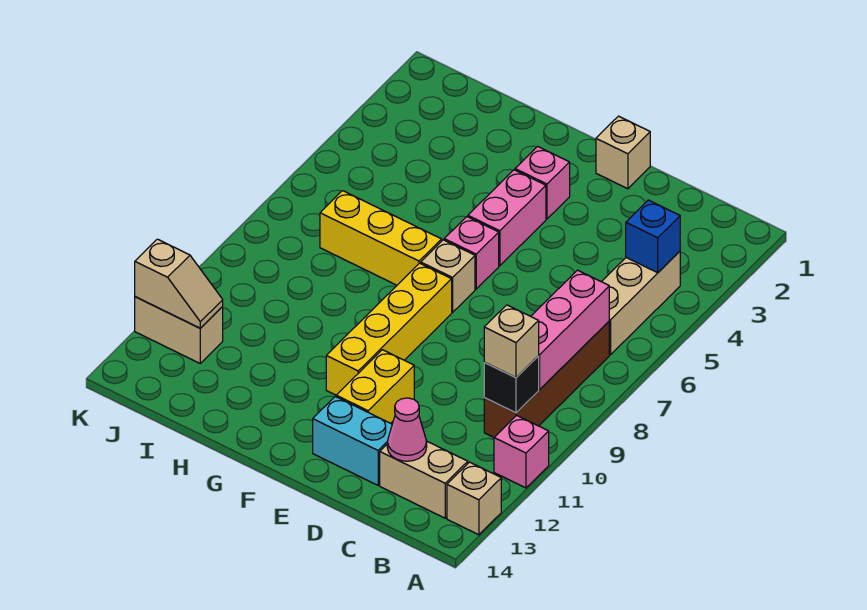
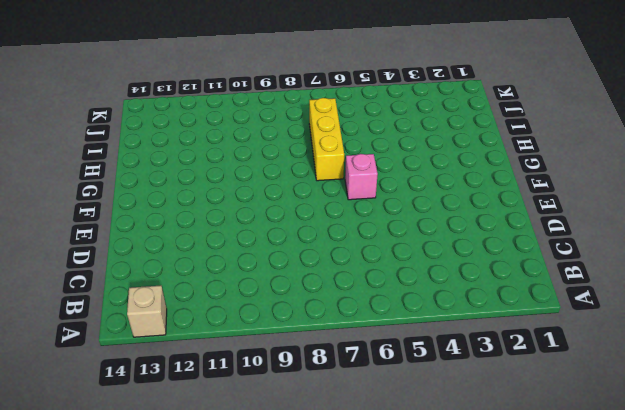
none -> pink brick A11 level 1
none -> tan brick B4:B6 level 1
none -> brown brick B7:B10 level 1

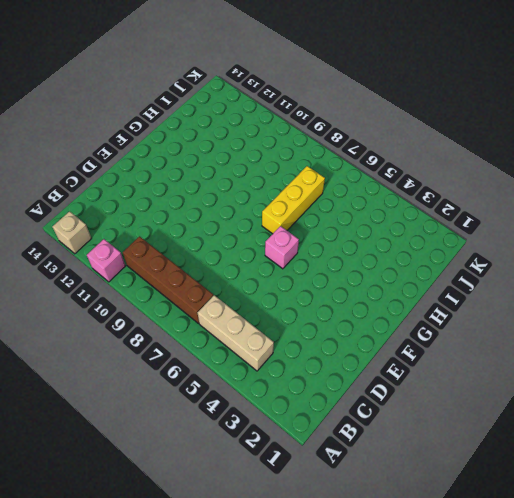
none -> tan brick B13:C13 level 1
none -> cyan brick D13:E13 level 1
none -> tan brick E1 level 1

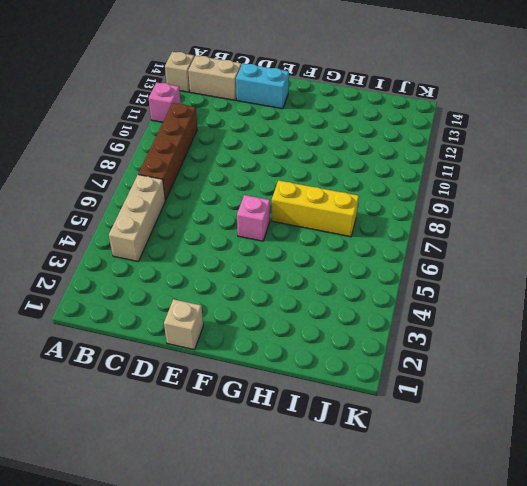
none -> yellow brick E11:E12 level 1
none -> pink brick F3 level 1
none -> pink brick F4:F5 level 1

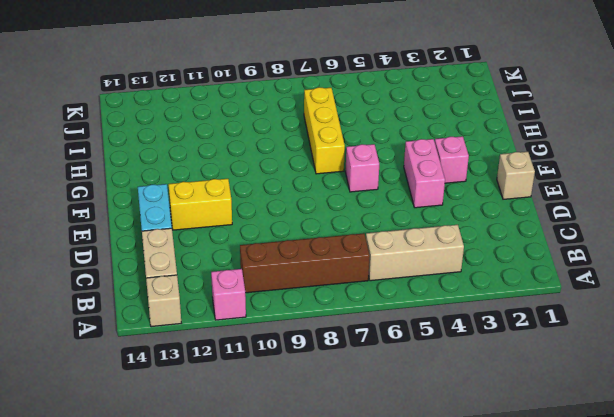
pink brick E4:F4 level 1 -> pink brick F4:F5 level 1
none -> tan brick F7 level 1
none -> yellow brick F8:F11 level 1
none -> tan brick J12:K12 level 1

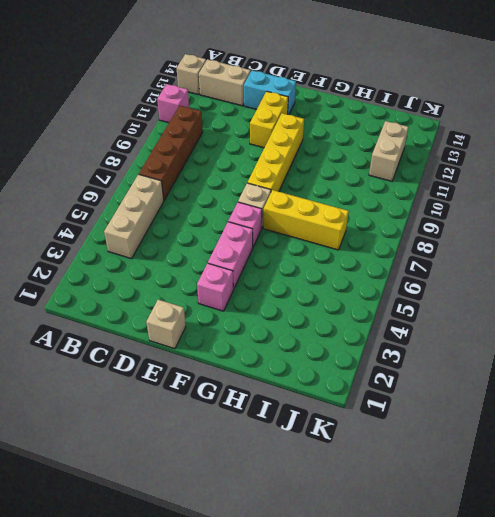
tan brick J11:J12 level 1 -> tan brick J12:K12 level 1
none -> blue brick B4 level 2
none -> pink brick B7:B9 level 2
none -> black brick B10 level 2

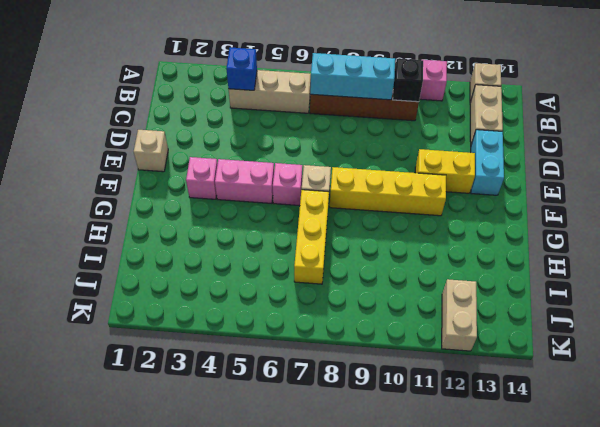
cyan brick B7:B9 level 2 -> pink brick B7:B9 level 2
none -> pink cone C13 level 2
none -> tan slope J12:K12 level 2 top K
none -> tan brick B10 level 3

